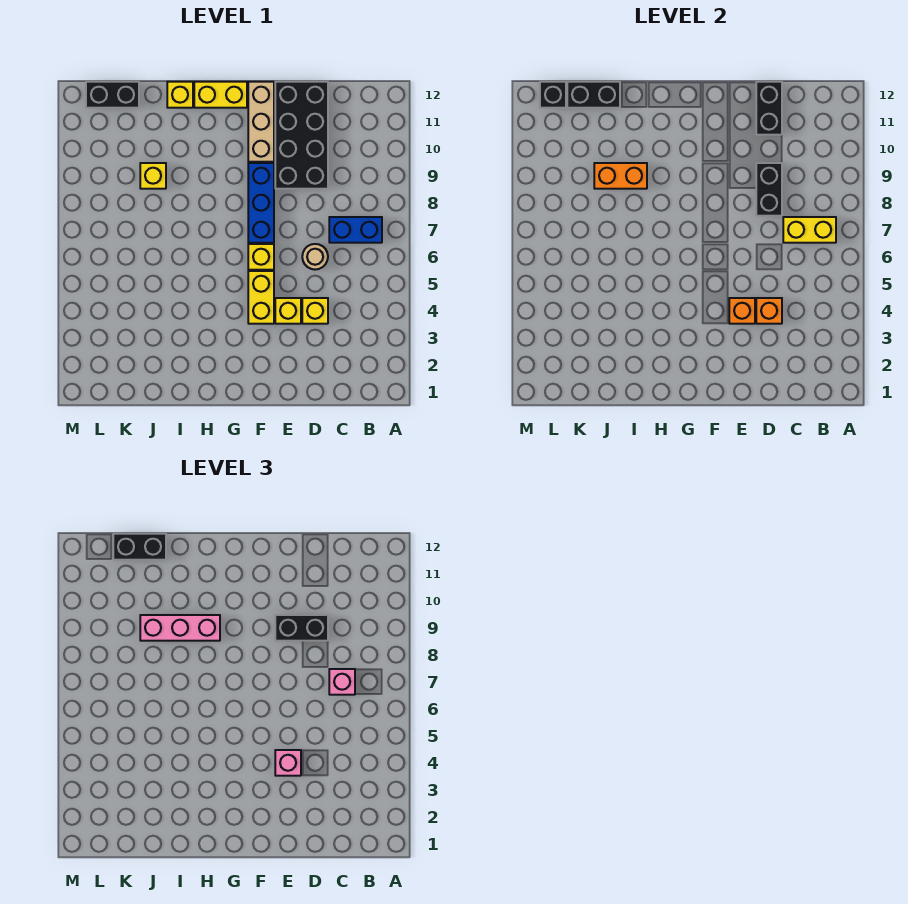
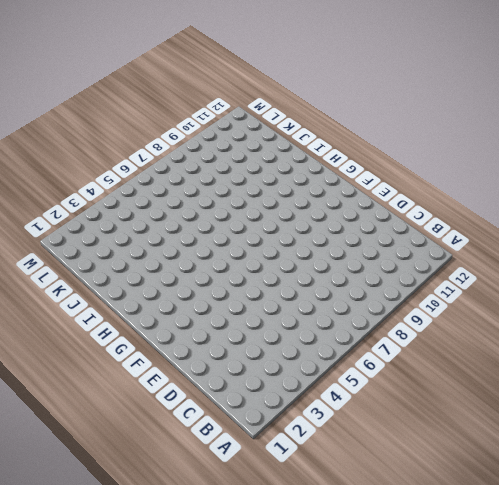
none -> blue brick B7:C7 level 1
none -> yellow brick D4 level 1
none -> tan round brick D6 level 1

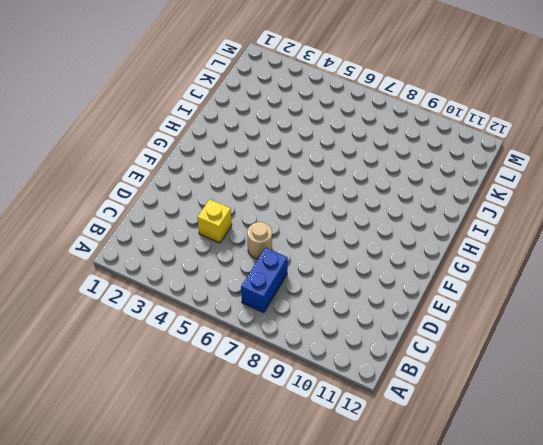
none -> black brick D9:E12 level 1
none -> yellow brick E4 level 1
none -> yellow brick F4:F5 level 1

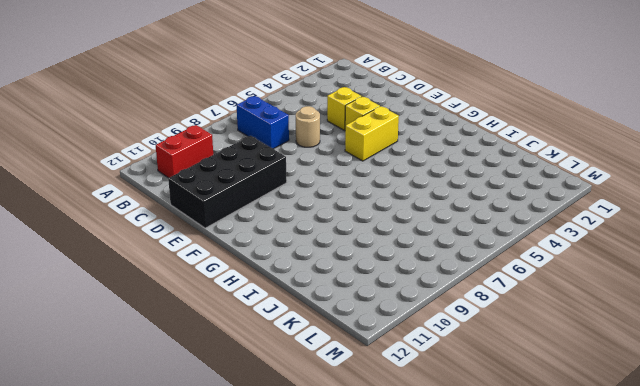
red brick B10:B11 level 1 -> none
none -> yellow brick F6 level 1
none -> blue brick F7:F9 level 1
none -> tan brick F10:F12 level 1

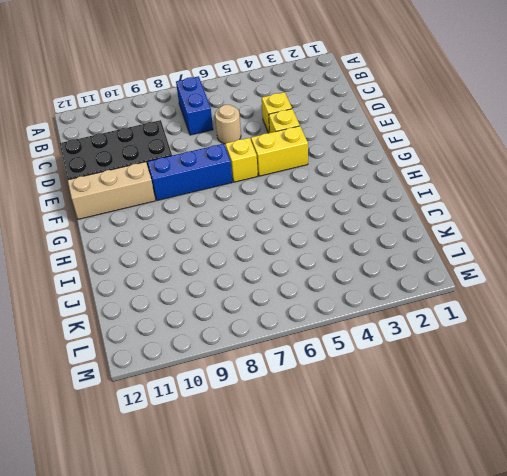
none -> yellow brick G12:H12 level 1
none -> yellow brick I12 level 1
none -> yellow brick J9 level 1

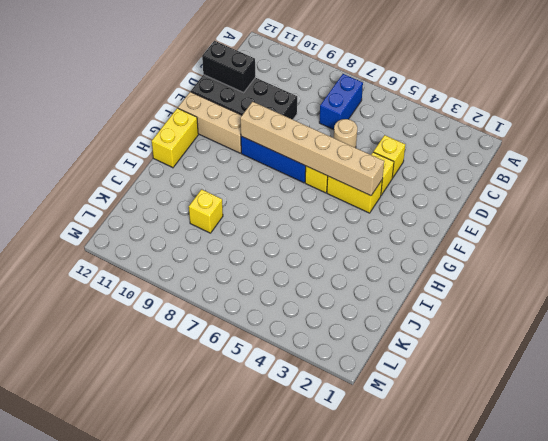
tan brick F4:F9 level 2 -> none
none -> yellow brick I12 level 1
none -> black brick K12:L12 level 1
none -> yellow brick B7:C7 level 2

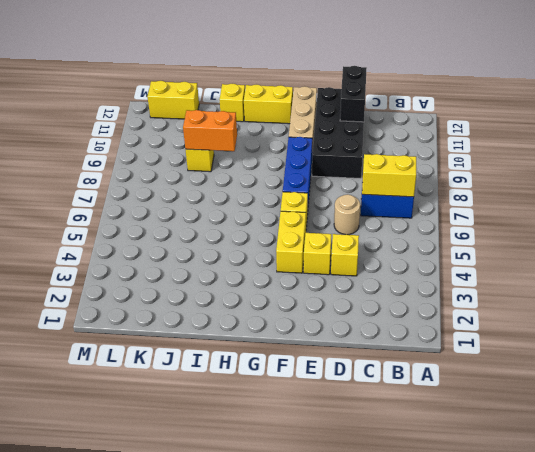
yellow brick K12:L12 level 1 -> black brick K12:L12 level 1
none -> orange brick D4 level 2
none -> black brick D8:D9 level 2
none -> orange brick E4 level 2

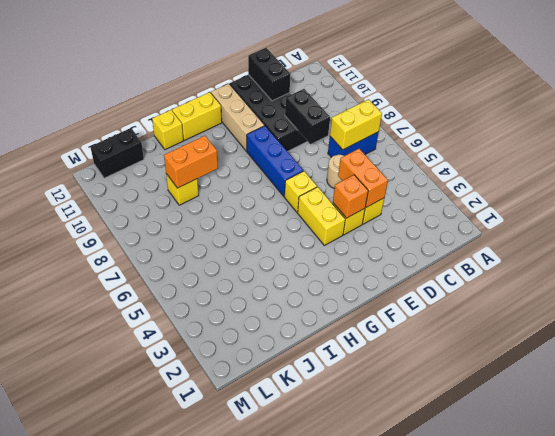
orange brick D4:D5 level 2 -> orange brick D4 level 2
none -> black brick J12:K12 level 2
none -> black brick L12 level 2
none -> pink brick C7 level 3

